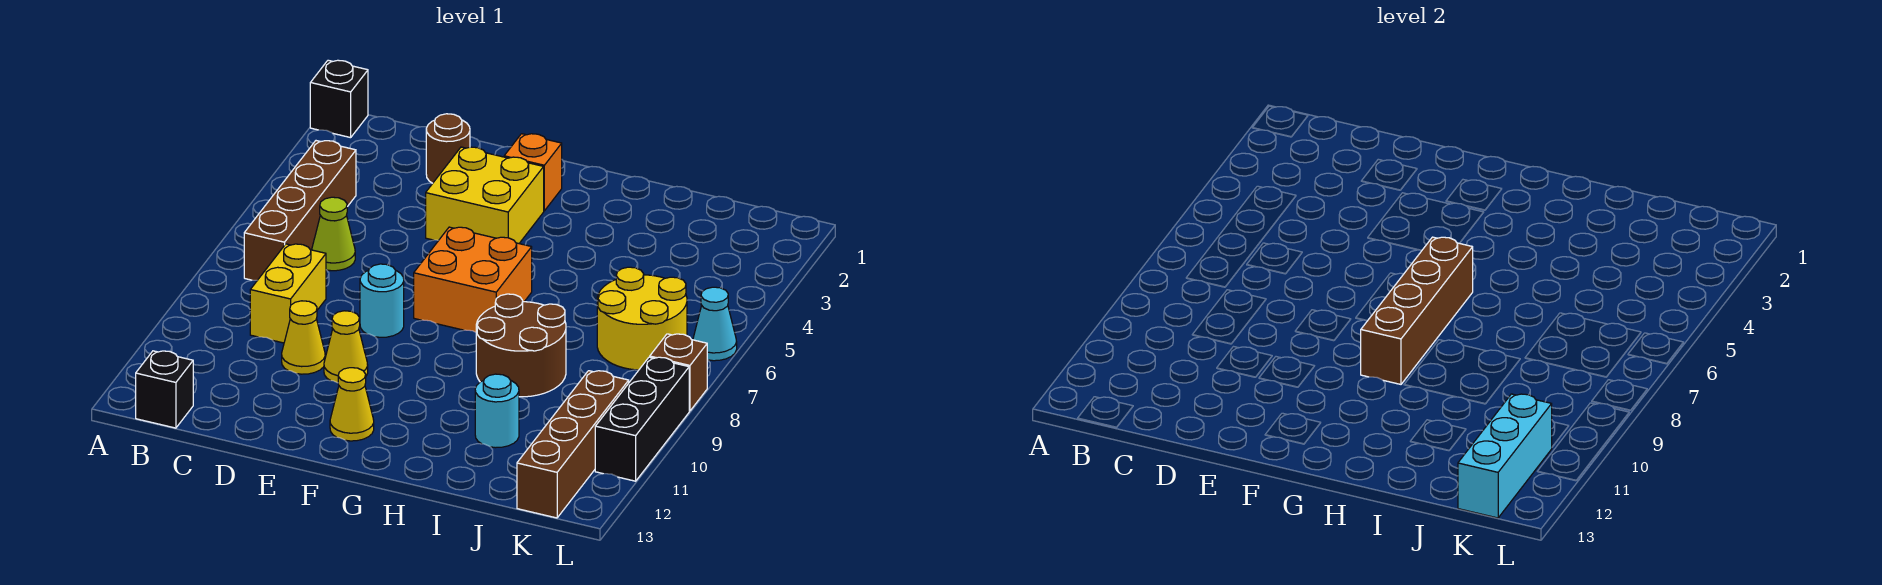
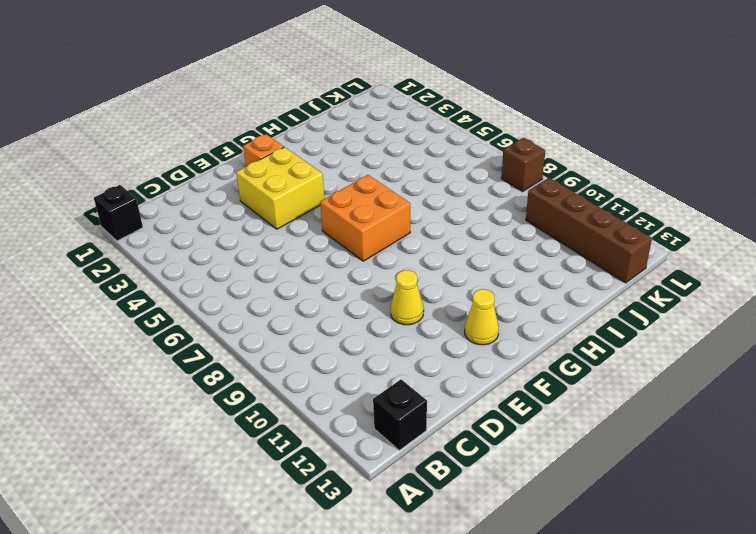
none -> brown brick B4:B7 level 1
none -> lime cone C6 level 1
none -> yellow brick C8:C9 level 1

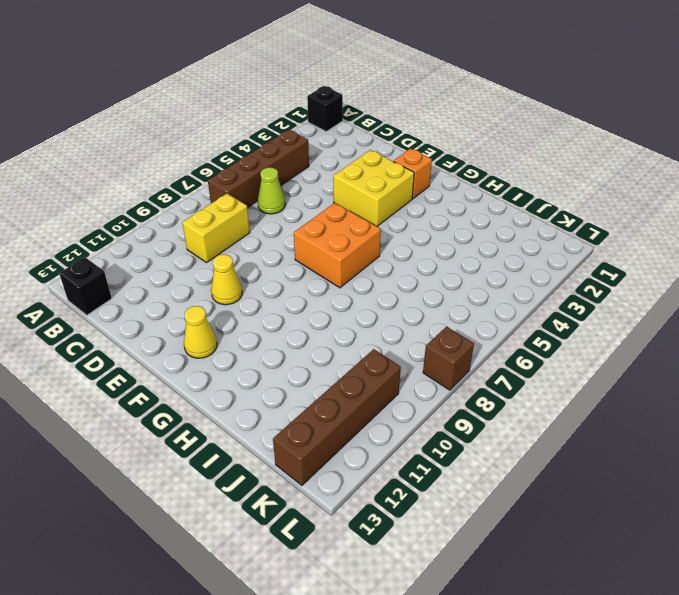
none -> brown round brick D2 level 1
none -> yellow cone D10 level 1
none -> cyan round brick E8 level 1

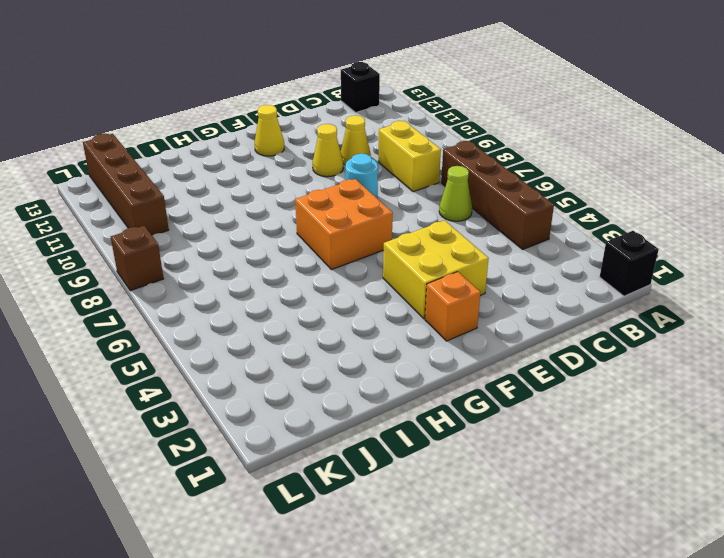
none -> brown round brick D2 level 1
none -> brown round brick H8:I9 level 1
none -> cyan round brick I11 level 1

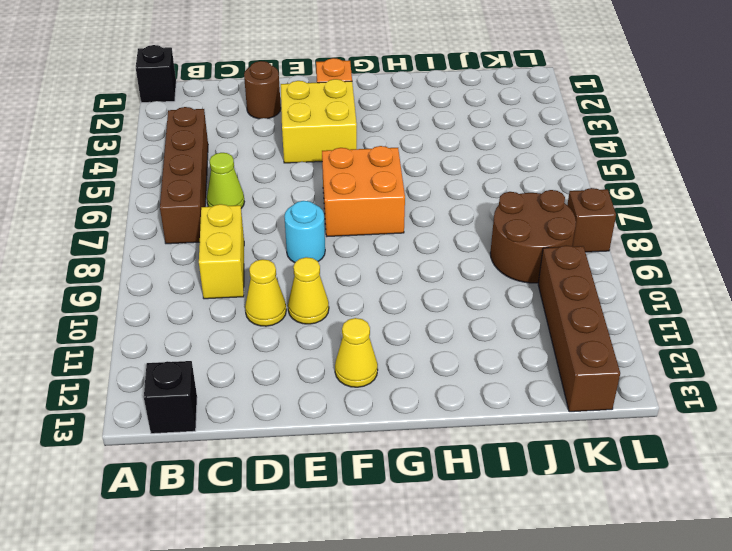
brown round brick J8:K9 level 1 -> brown round brick H8:I9 level 1
none -> cyan round brick I11 level 1
none -> yellow round brick J6:K7 level 1
none -> cyan cone L6 level 1

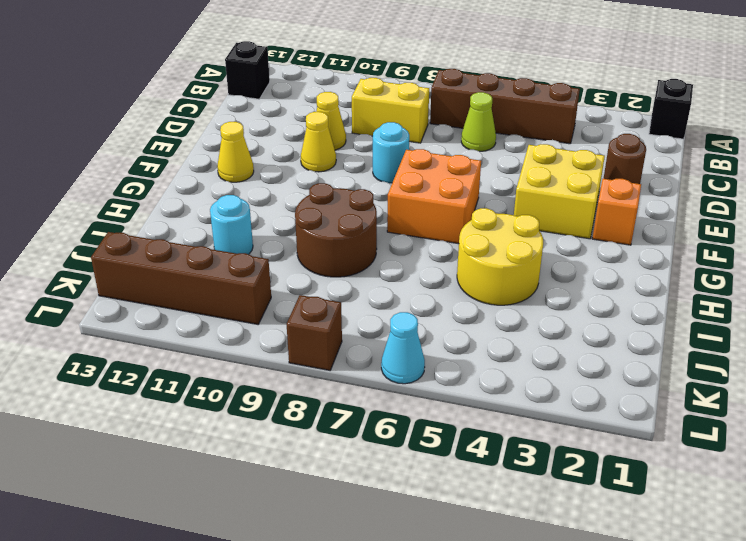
yellow round brick H4:I5 level 1 -> yellow round brick J6:K7 level 1
none -> black brick L9:L11 level 1
none -> brown brick G6:G9 level 2
none -> cyan brick K11:K13 level 2

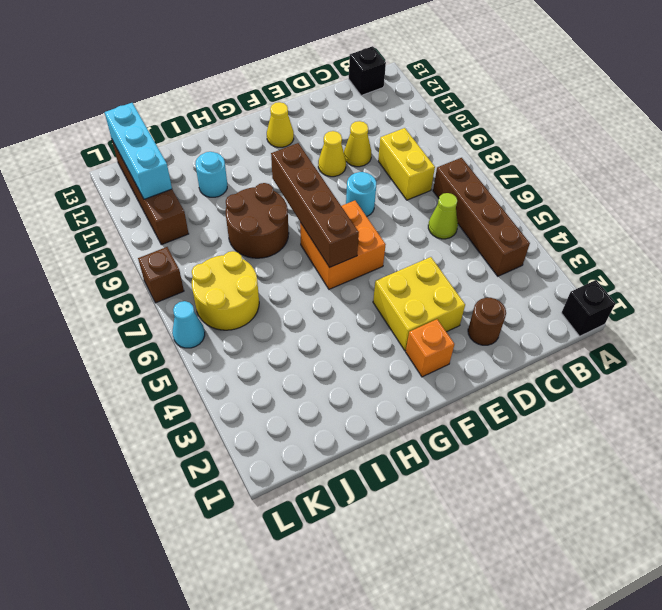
none -> black brick L9:L11 level 1

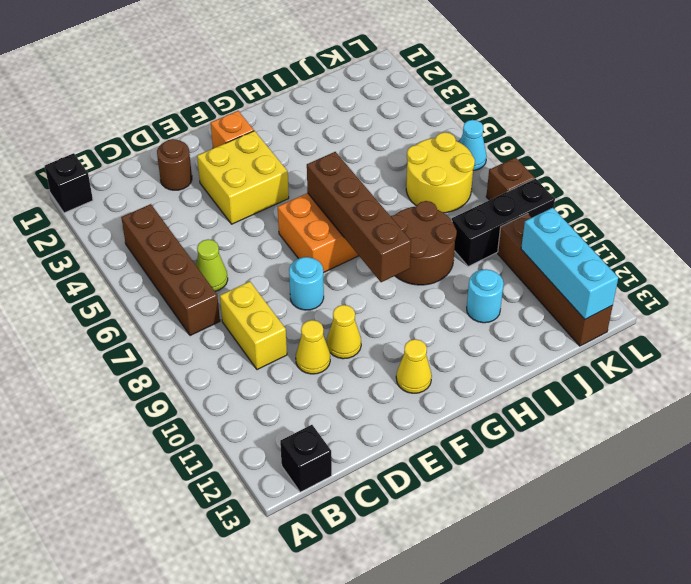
black brick J9:L9 level 1 -> black brick L9:L11 level 1

